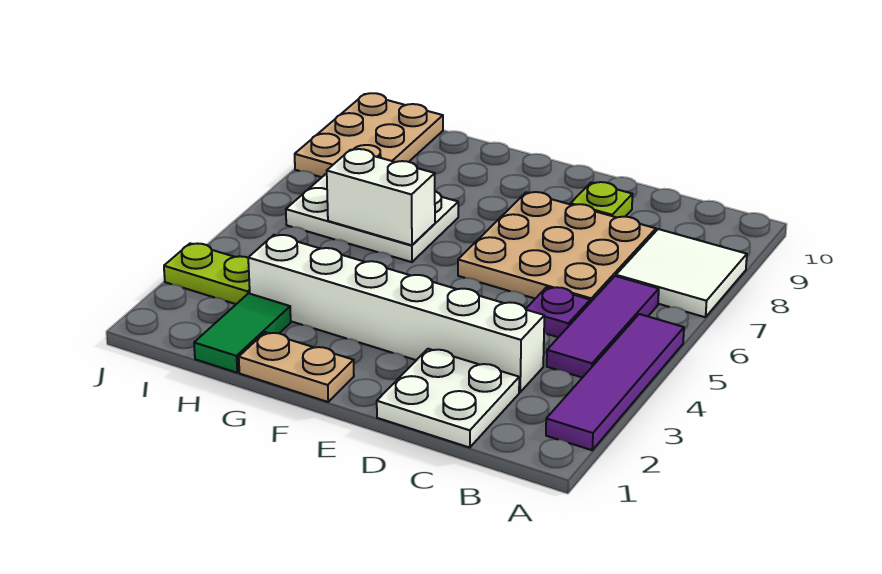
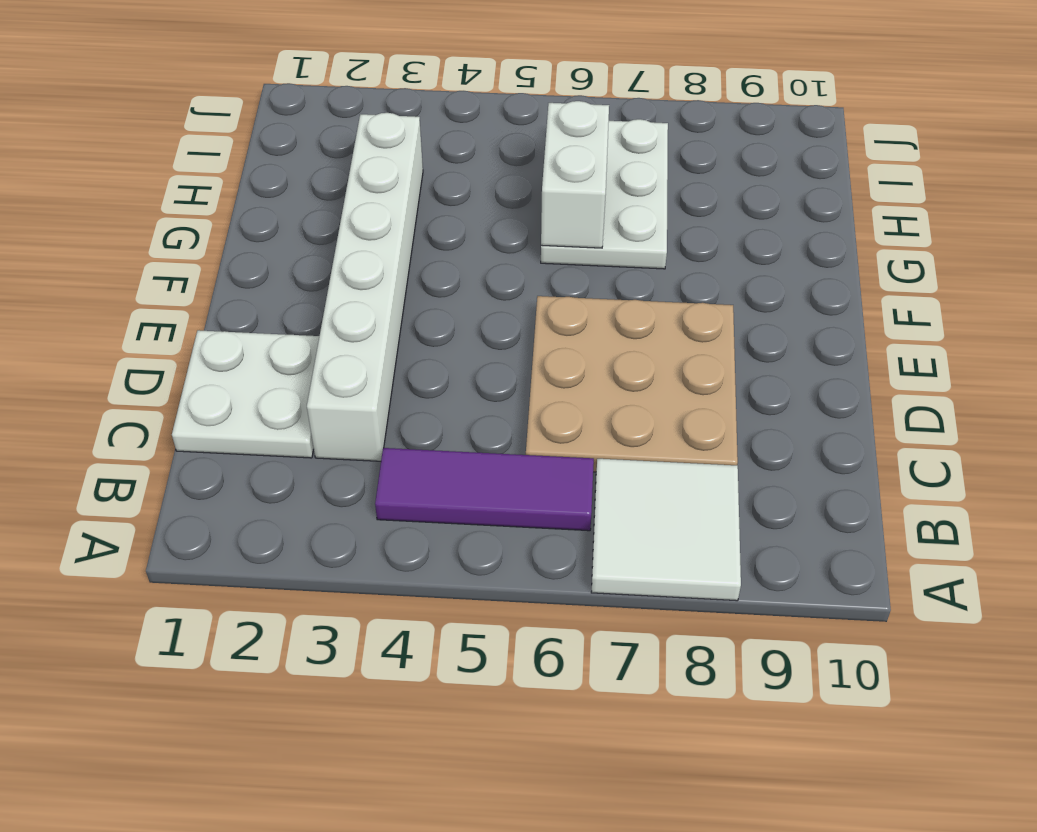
none -> purple tile A2:A5 level 1
none -> purple plate C5 level 1
none -> lime plate D9 level 1

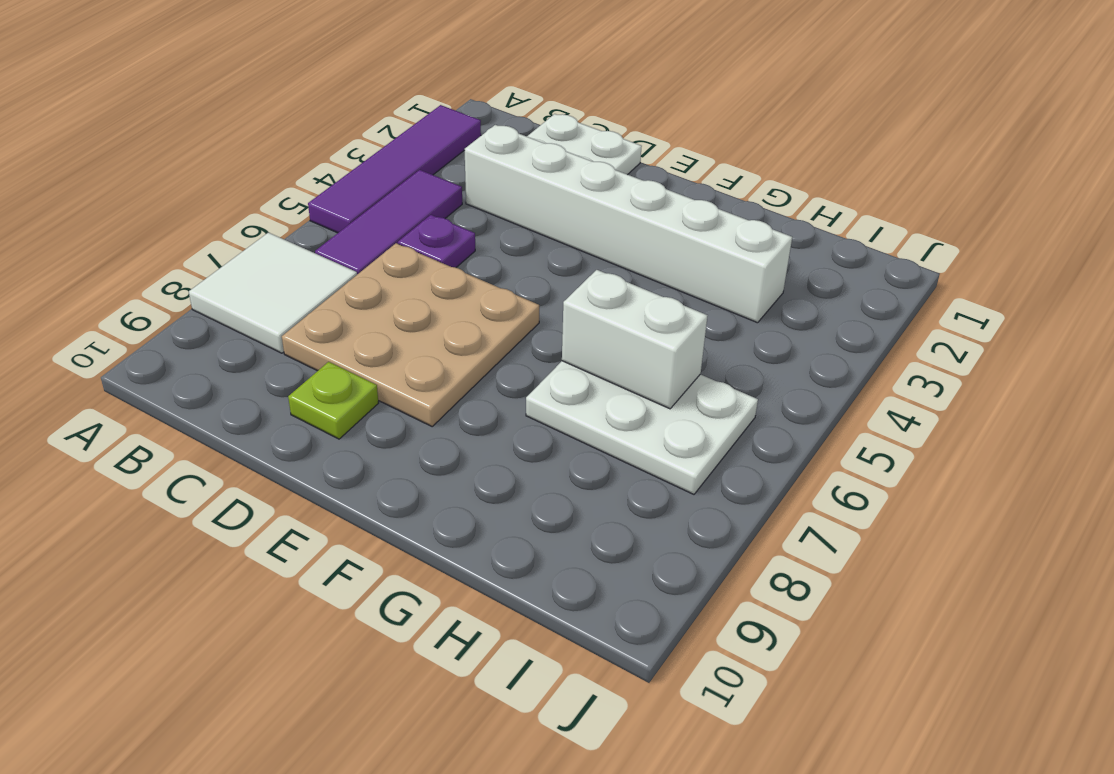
none -> tan plate F1:G1 level 1
none -> green tile H1:H2 level 1
none -> lime plate I3:J3 level 1

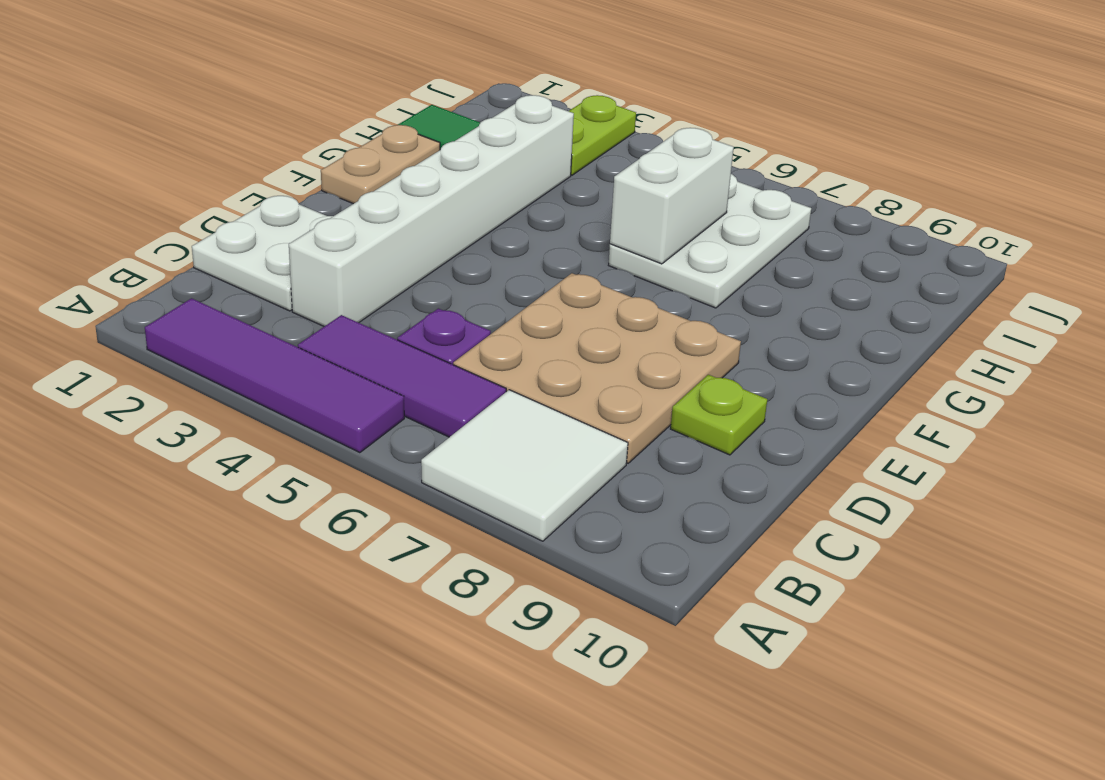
none -> tan plate I8:J10 level 1

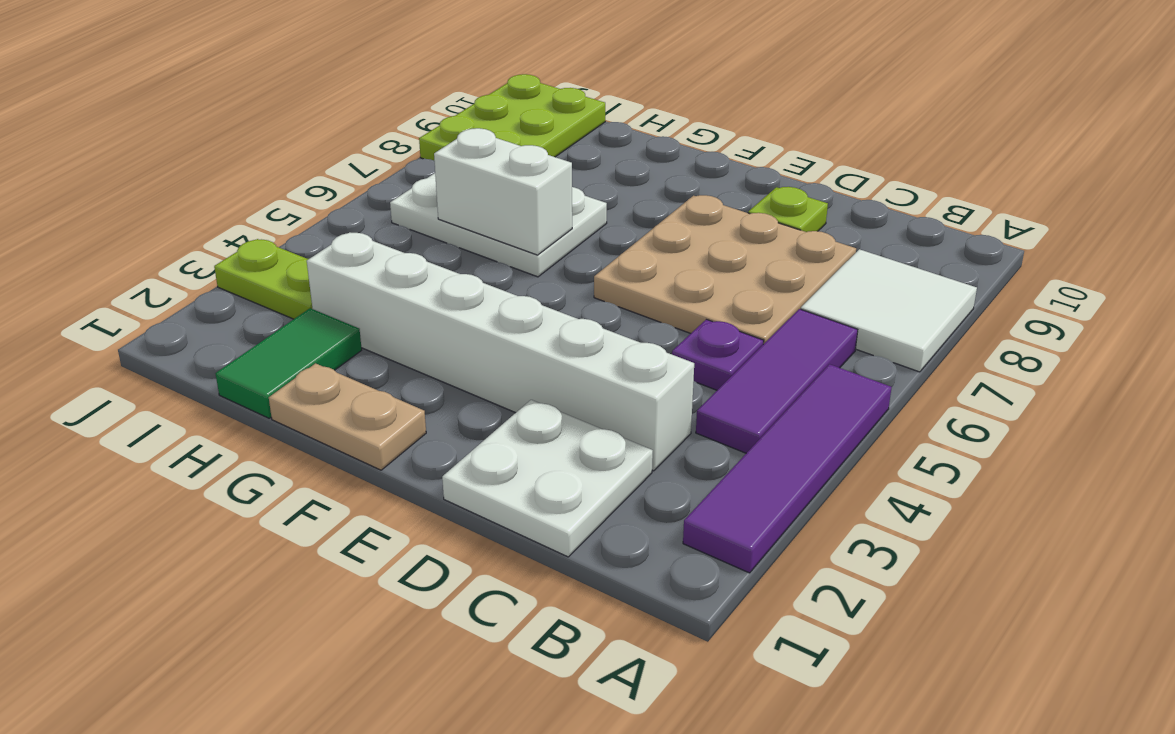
lime plate I8:J10 level 1 -> tan plate I8:J10 level 1

